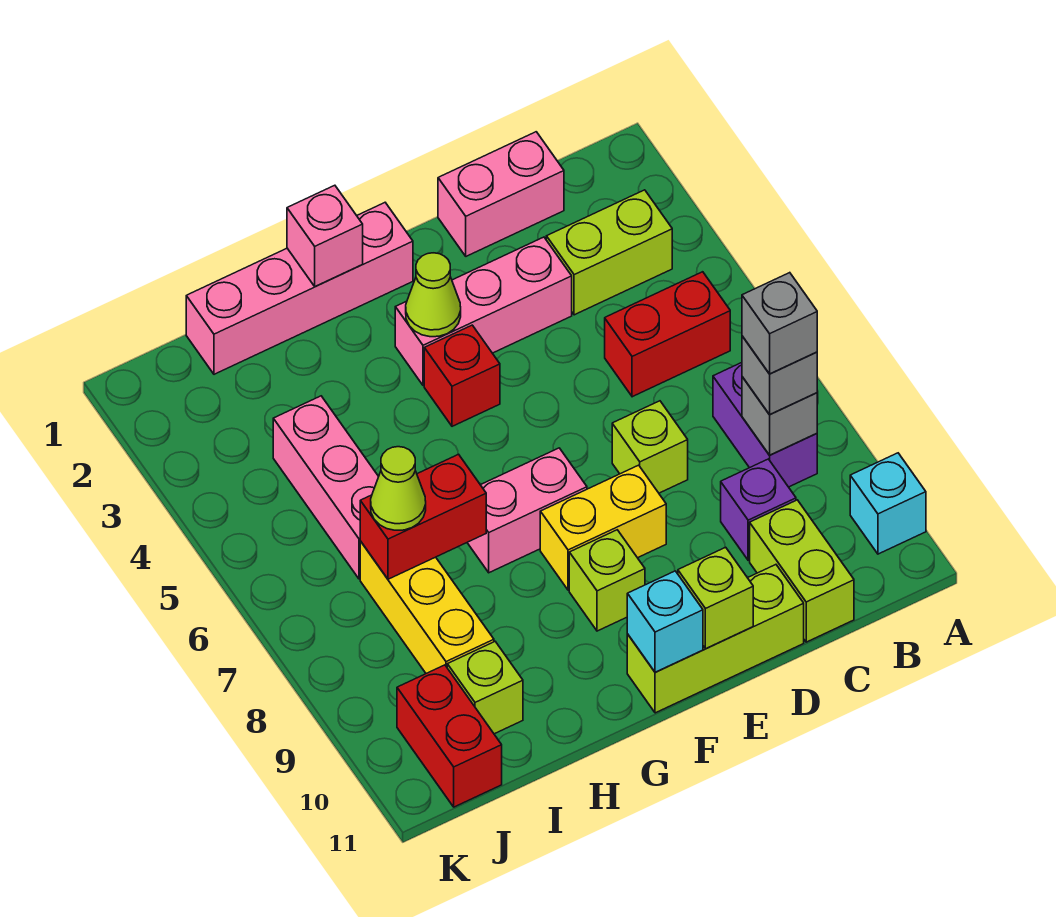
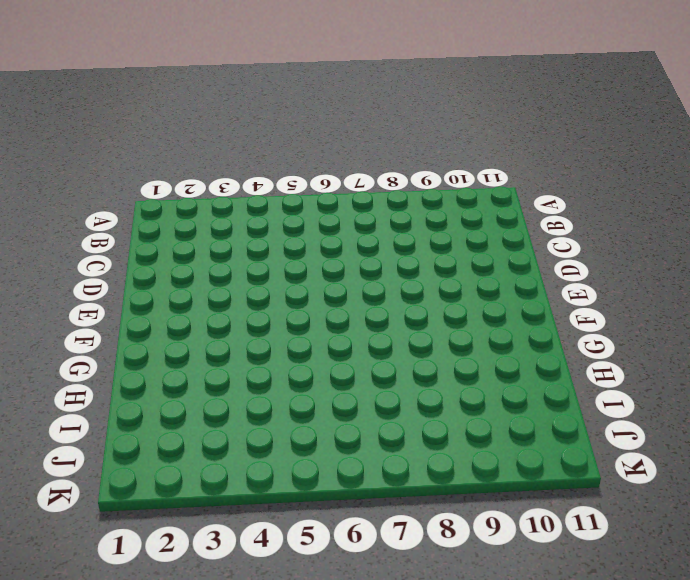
none -> cyan brick A10 level 1
none -> lime brick B3:C3 level 1
none -> red brick B5:C5 level 1

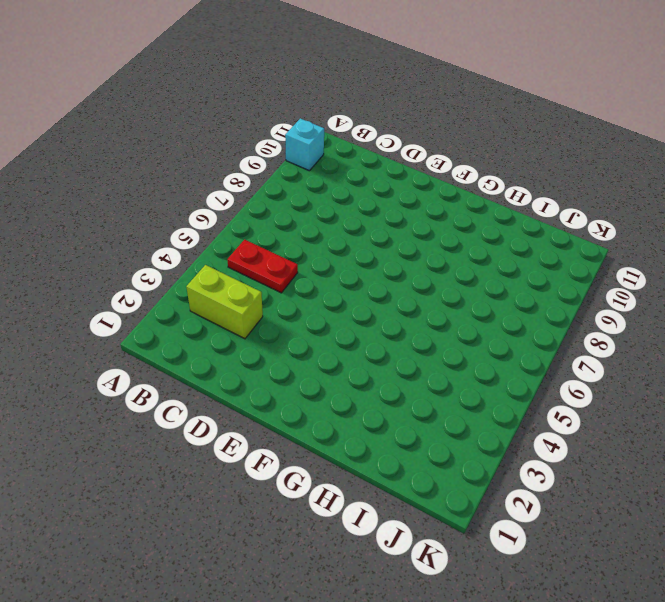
red plate B5:C5 level 1 -> red brick B5:C5 level 1
none -> purple brick B7:B8 level 1
none -> pink brick C1:D1 level 1
none -> purple brick C9 level 1

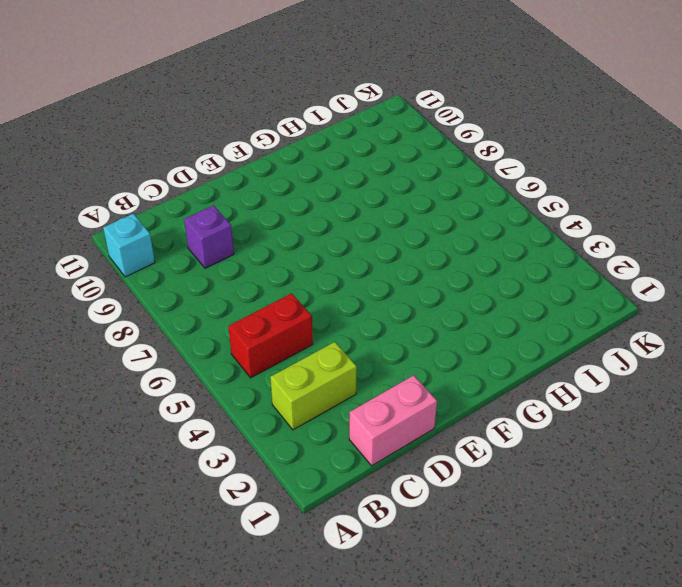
none -> purple brick B7:B8 level 1
none -> lime brick C10:C11 level 1
none -> pink brick D3:F3 level 1

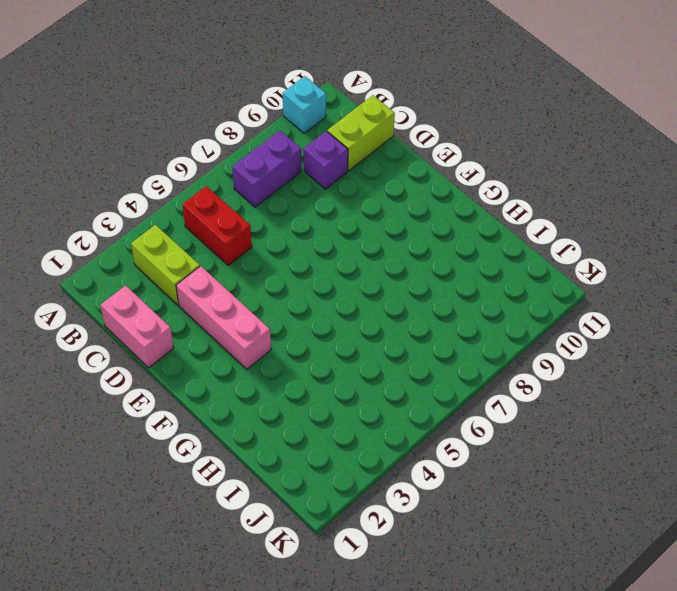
none -> lime brick D7 level 1
none -> lime brick D11:F11 level 1
none -> yellow brick E8:F8 level 1

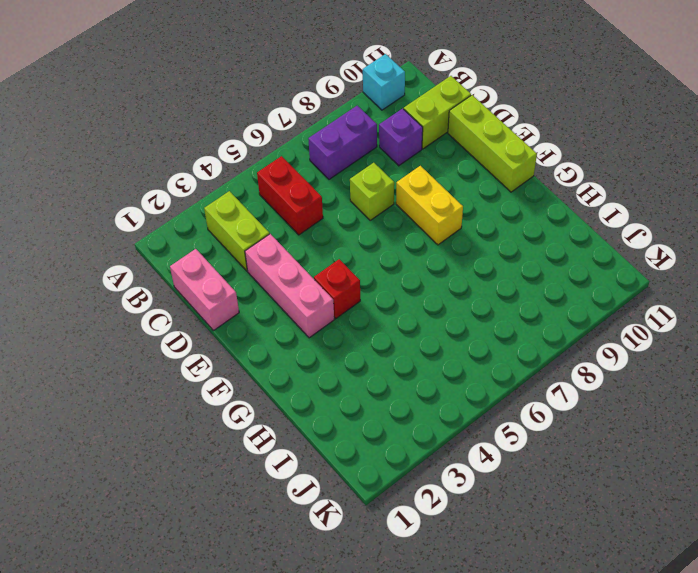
none -> pink brick F1:I1 level 1
none -> pink brick F7:G7 level 1
none -> lime brick F9 level 1

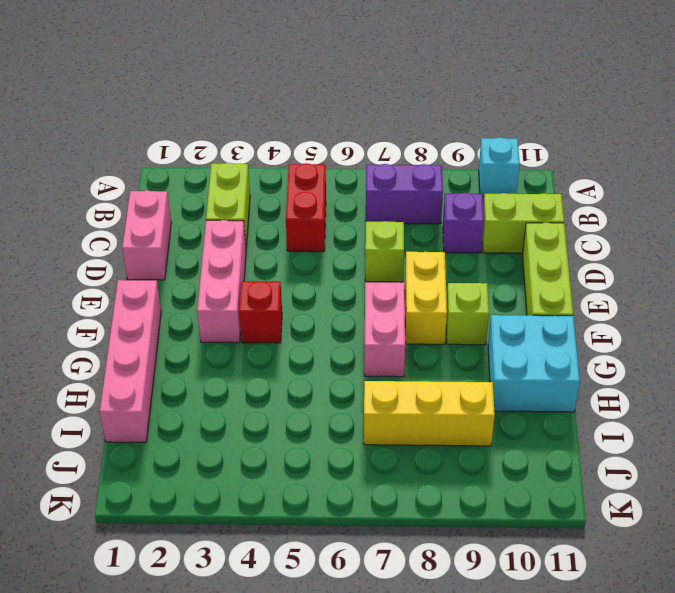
cyan brick G10:H11 level 1 -> none
none -> pink brick I4:I6 level 1
none -> lime brick I10 level 1
none -> red brick J10:J11 level 1

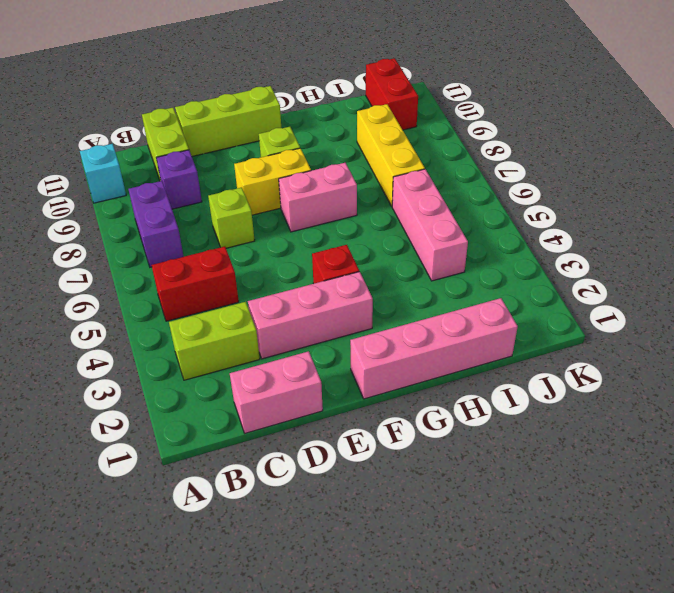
none -> lime brick I10 level 1
none -> grey brick B8 level 2
none -> lime brick E11 level 2

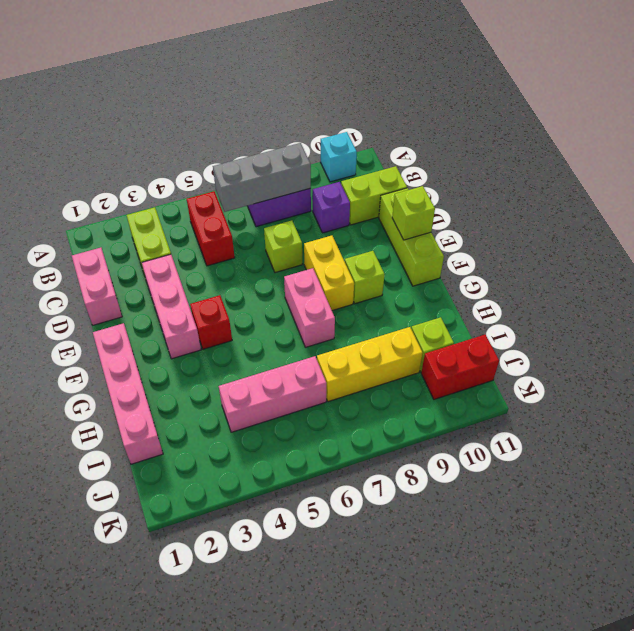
grey brick B6:B8 level 2 -> grey brick B8 level 2
none -> lime cone F3 level 2
none -> cyan brick F11 level 2
none -> pink brick G1 level 2

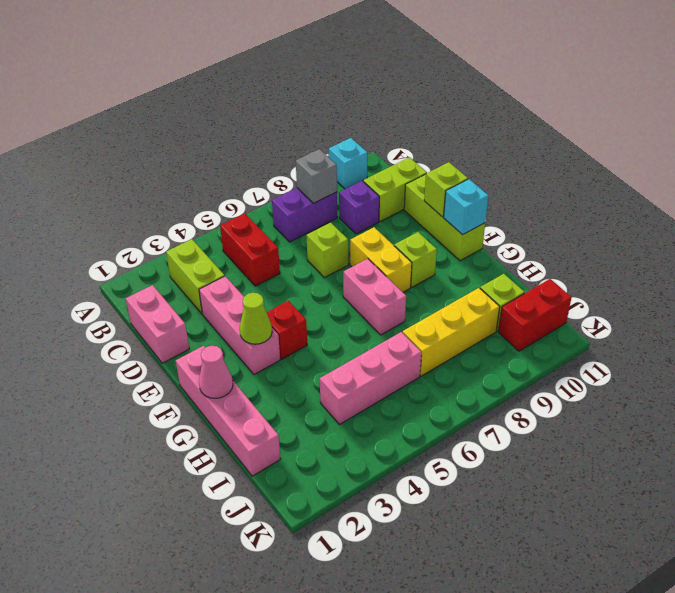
pink cone G1 level 2 -> pink brick G1 level 2
none -> red brick H7:I7 level 2
none -> grey brick B8 level 3
none -> lime cone I7 level 3

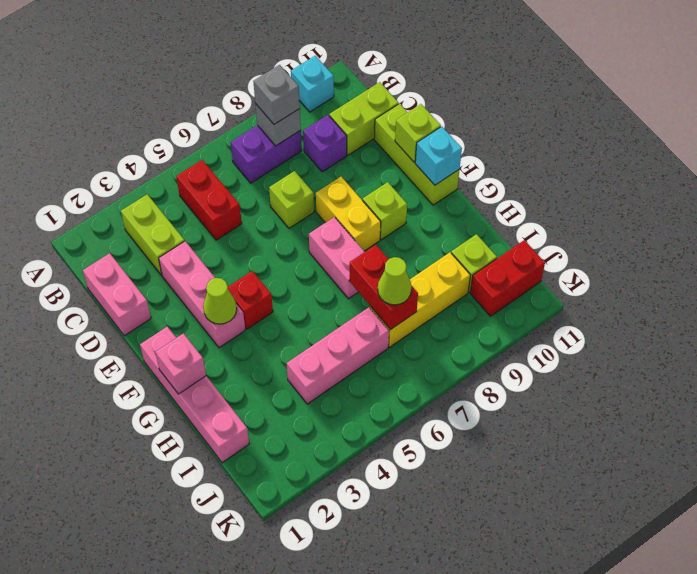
none -> grey brick B8 level 4

